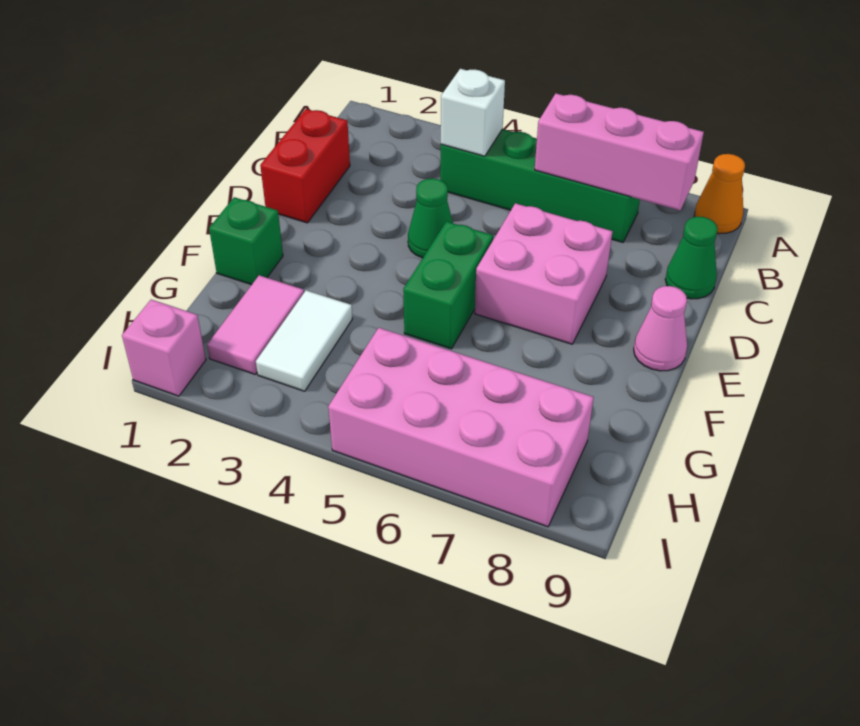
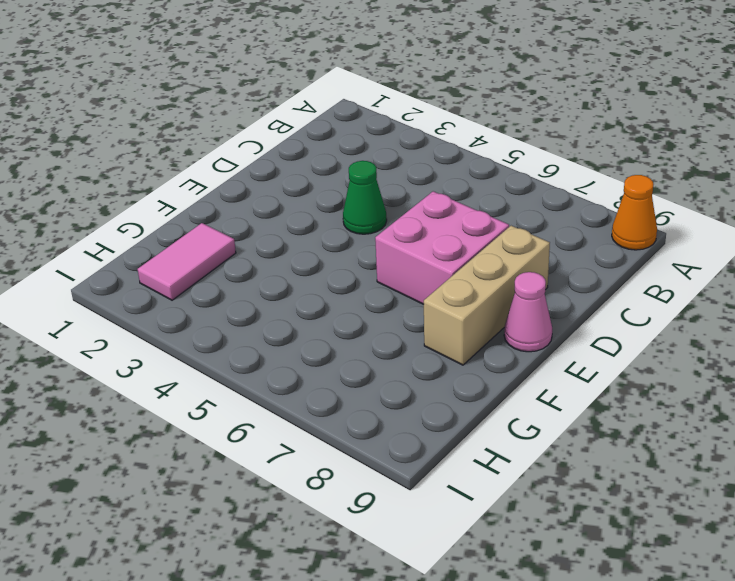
tan brick D8:F8 level 1 -> none
none -> green brick B4:B7 level 1
none -> red brick C1:D1 level 1
none -> green cone C9 level 1

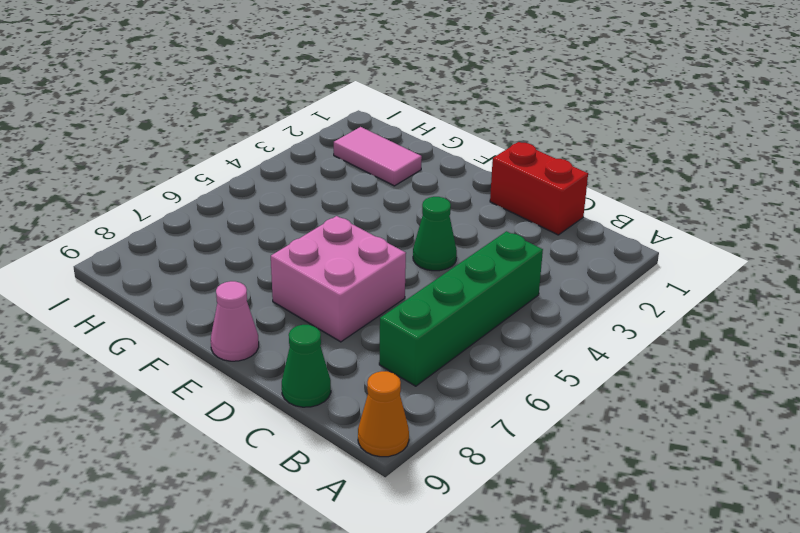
none -> green brick E5:F5 level 1
none -> green brick F1 level 1
none -> white tile G3:H3 level 1

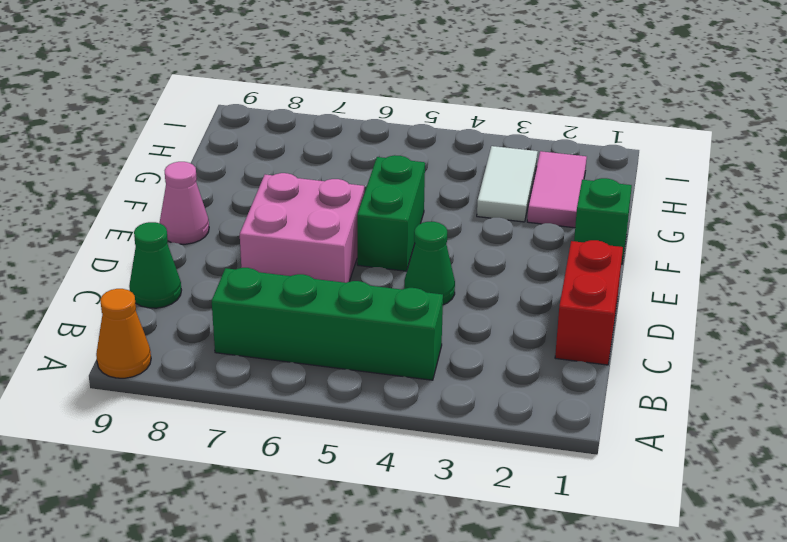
none -> pink brick H5:I8 level 1
none -> pink brick I1 level 1
none -> white brick B4 level 2

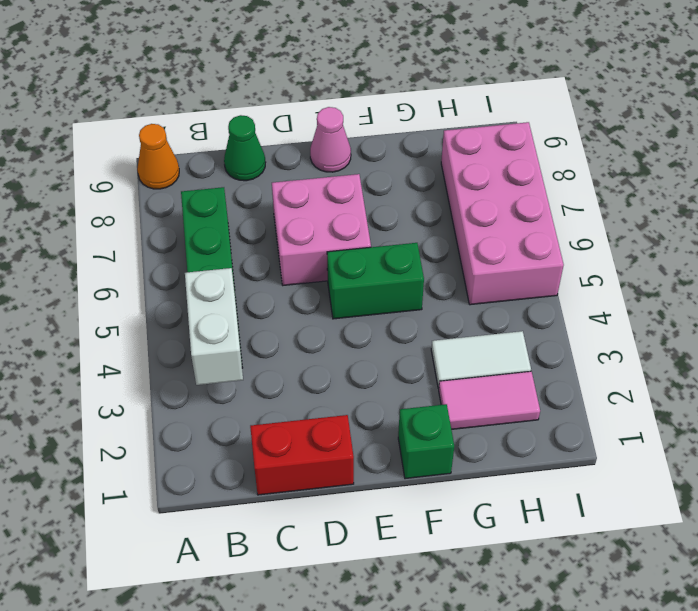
white brick B3:B4 level 2 -> white brick B4 level 2
none -> green cone D4 level 1
none -> pink brick I1 level 1
none -> pink brick B6:B8 level 2

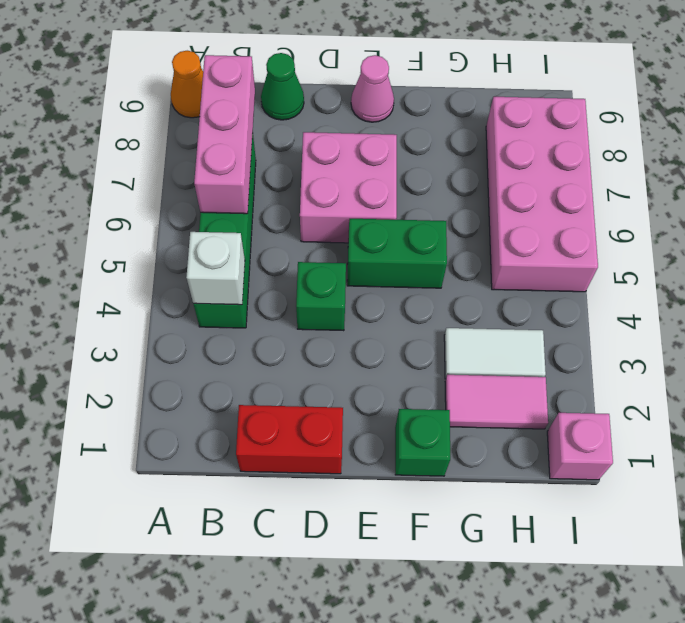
green brick D4 level 1 -> green cone D4 level 1

